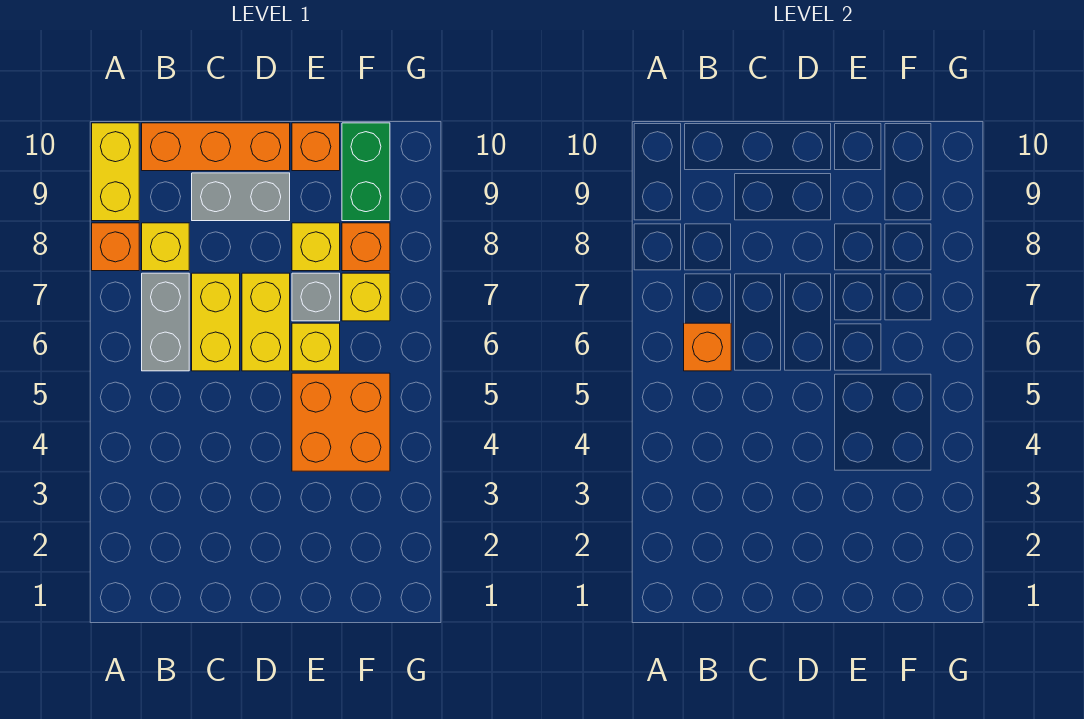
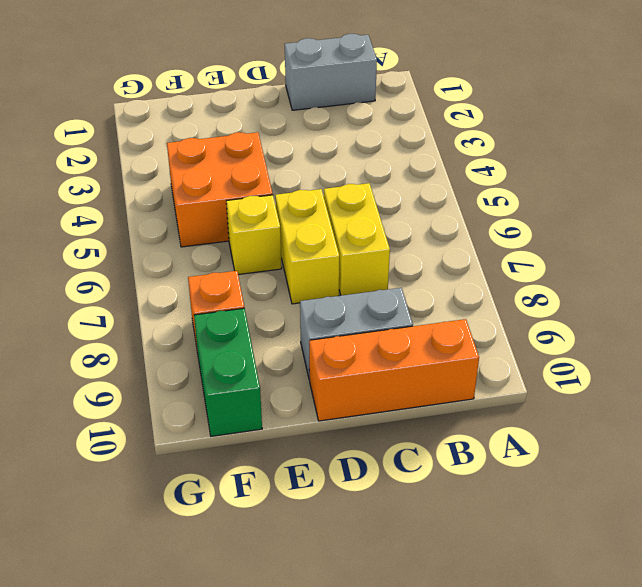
grey brick B1:C1 level 1 -> grey brick B6:B7 level 1
none -> orange brick A8 level 1
none -> yellow brick A9:A10 level 1
none -> yellow brick B8 level 1

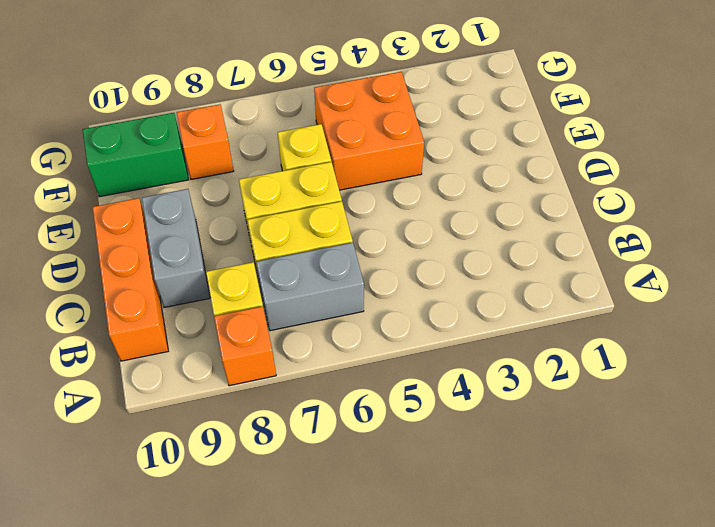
none -> yellow brick A9:A10 level 1
none -> grey brick E7 level 1
none -> yellow brick E8 level 1

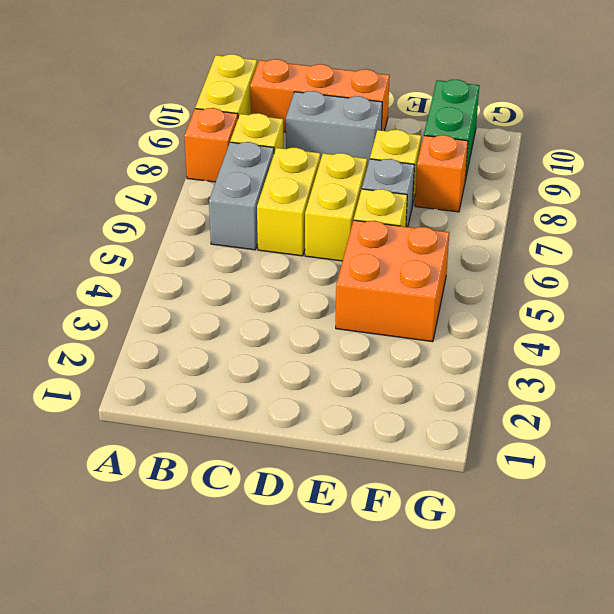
none -> orange brick E10 level 1
none -> yellow brick F7 level 1
none -> orange brick B6 level 2

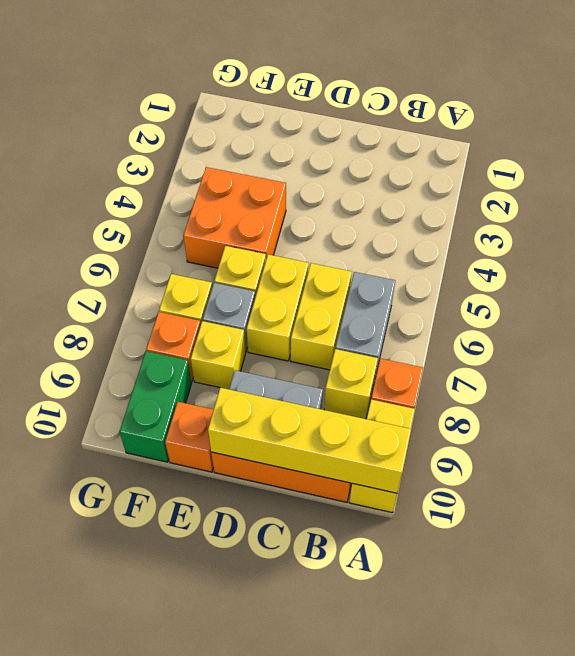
yellow brick A10:D10 level 2 -> none
none -> orange brick B6 level 2

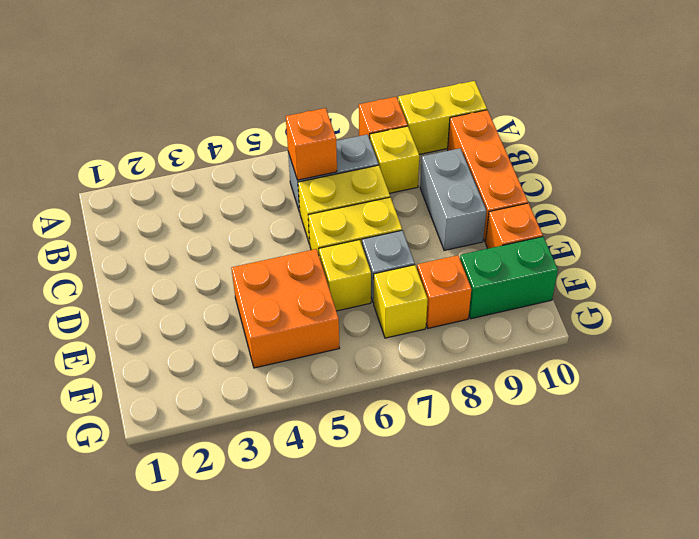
none -> yellow brick E8 level 1

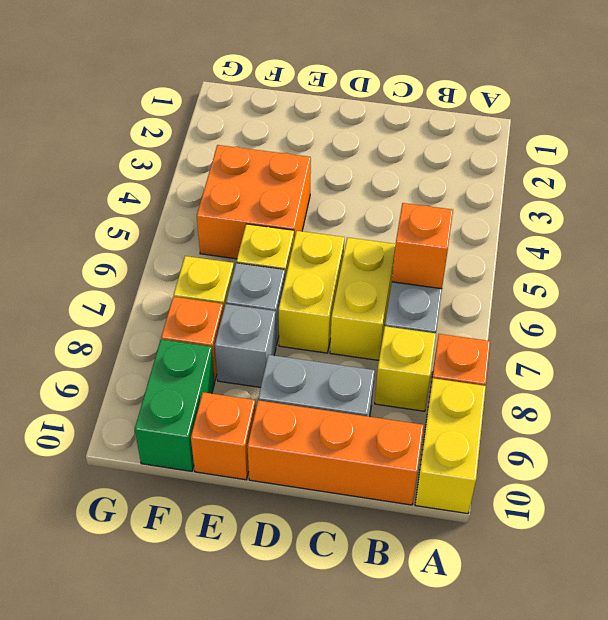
grey brick E8 level 1 -> yellow brick E8 level 1

